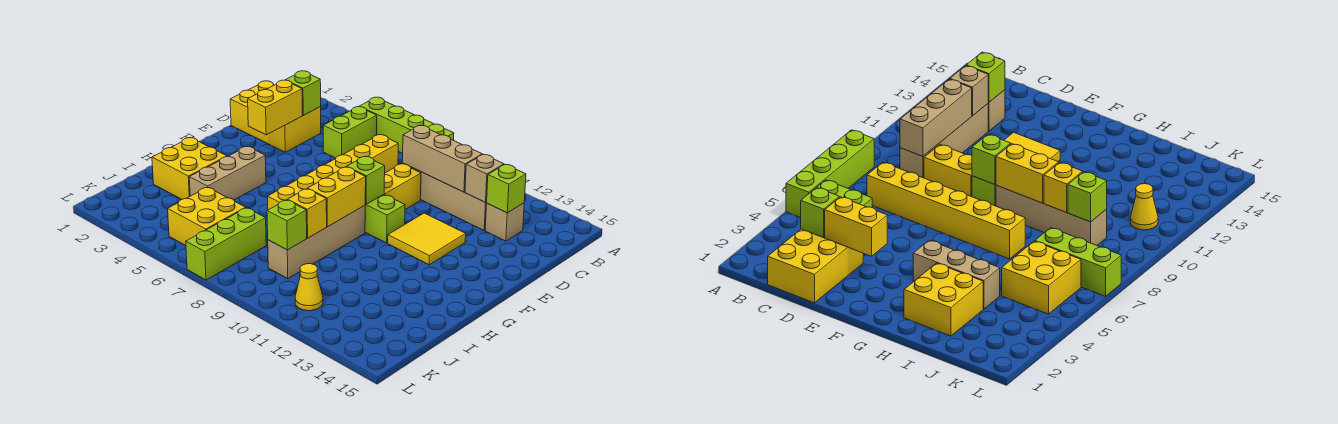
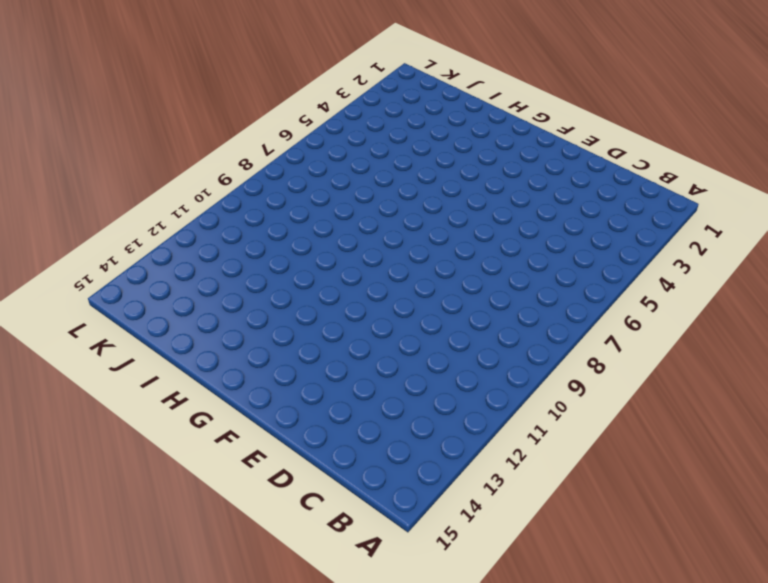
none -> lime brick A5:A8 level 1
none -> lime brick B5:C5 level 1
none -> yellow brick C1:D3 level 1

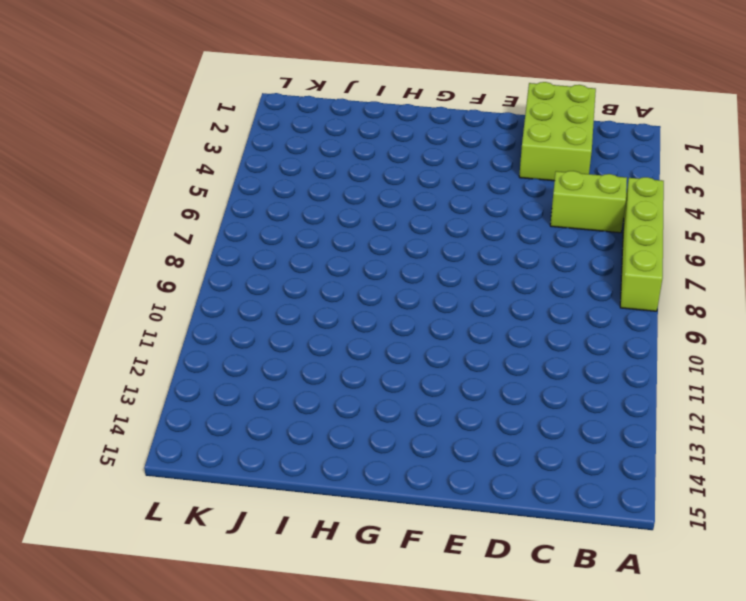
lime brick C1:D3 level 1 -> yellow brick C1:D3 level 1
none -> yellow brick C7:H7 level 1
none -> tan brick C9:C12 level 1
none -> tan brick C13 level 1

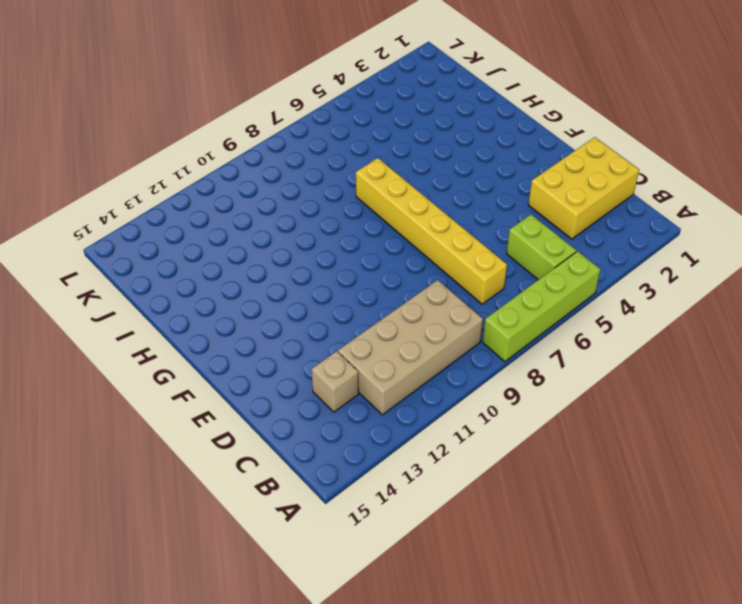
tan brick B9:C12 level 1 -> tan brick C9:C12 level 1
none -> yellow brick D9:E9 level 1
none -> yellow tile E11:F12 level 1
none -> lime brick F9:F10 level 1

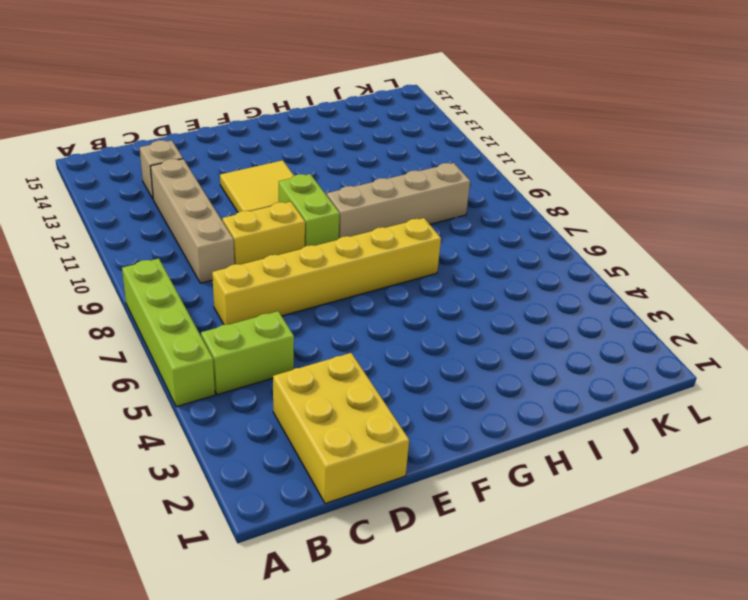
none -> tan brick G4:I4 level 1
none -> yellow brick H2:I3 level 1
none -> yellow brick J5:K6 level 1

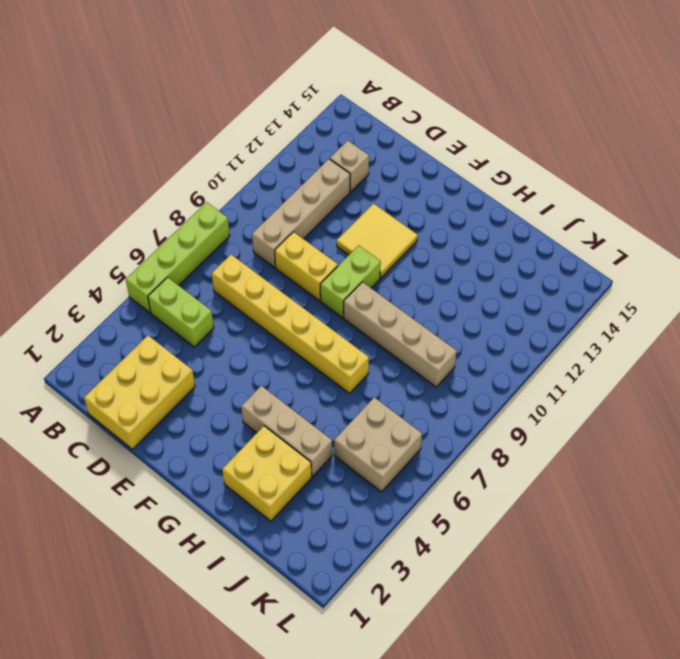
tan brick J5:K6 level 1 -> yellow brick J5:K6 level 1
none -> lime brick J7:L7 level 1
none -> yellow cone K11 level 1
none -> lime brick C3 level 2

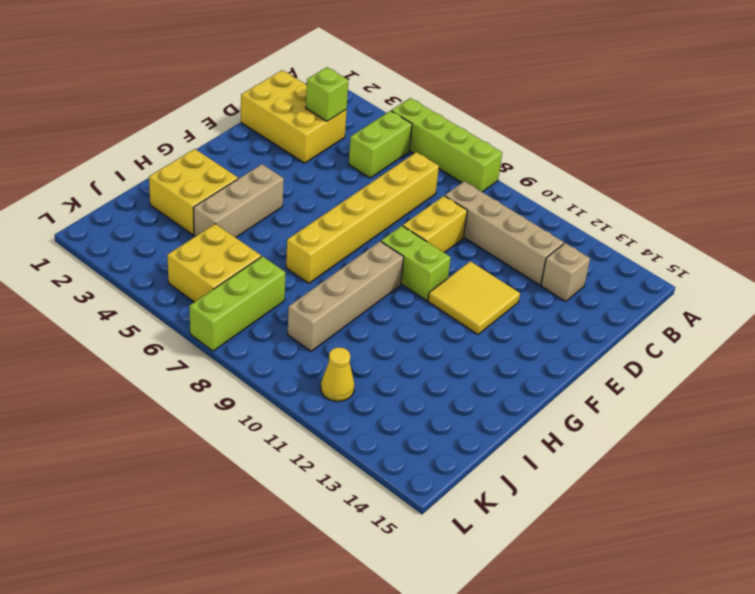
none -> tan brick C9:C11 level 2
none -> tan brick C12 level 2
none -> lime brick C13 level 2

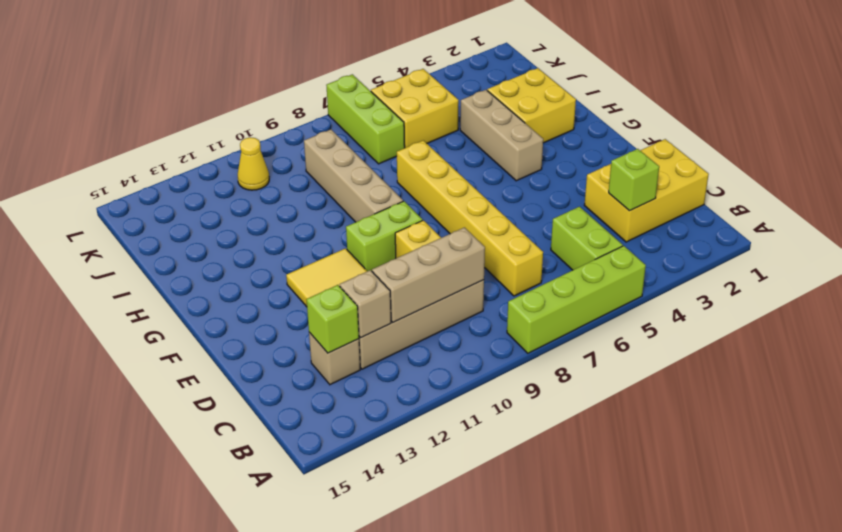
none -> yellow brick D3:E3 level 2
none -> lime brick F9 level 2
none -> yellow brick G9:H9 level 2

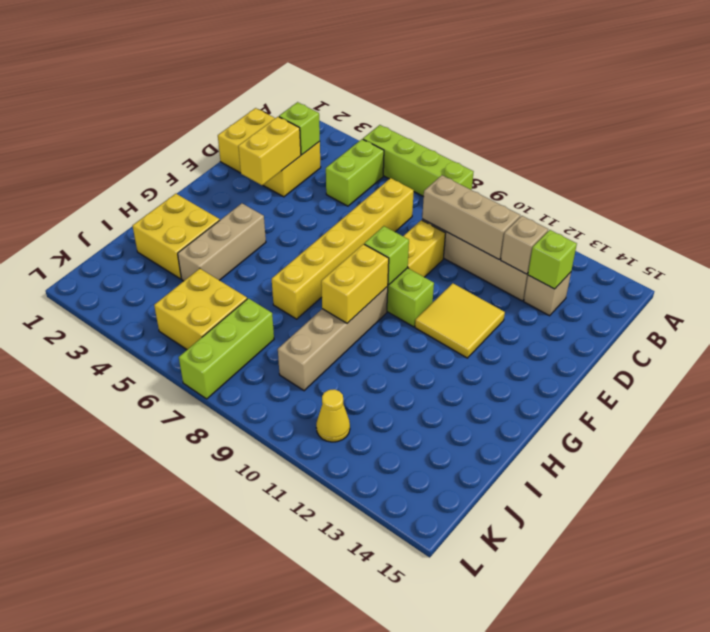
none -> yellow brick I9 level 2
none -> lime brick J9 level 2

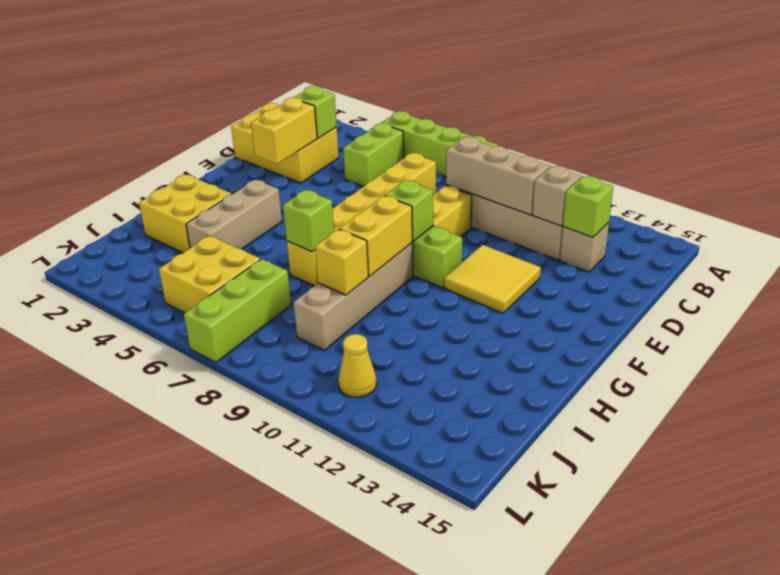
lime brick H7 level 2 -> lime brick J9 level 2

